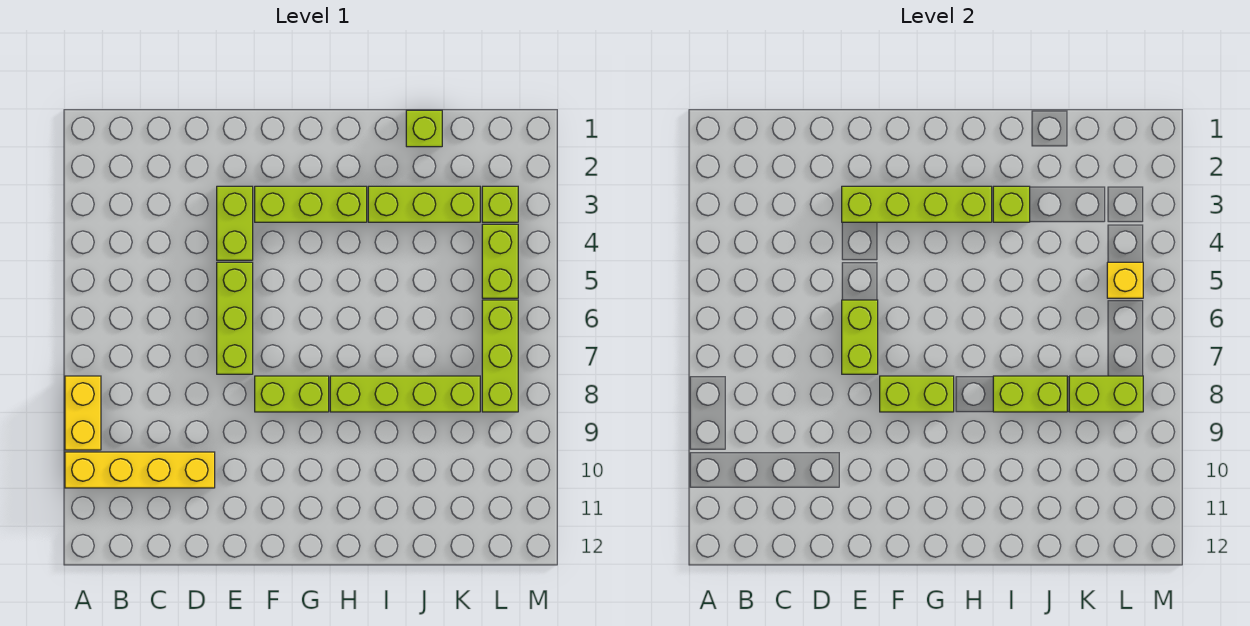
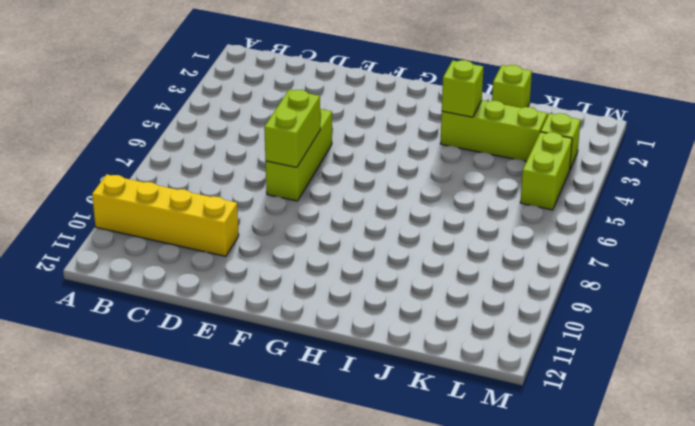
none -> yellow brick A8:A9 level 1
none -> lime brick E3:E4 level 1
none -> lime brick F3:H3 level 1

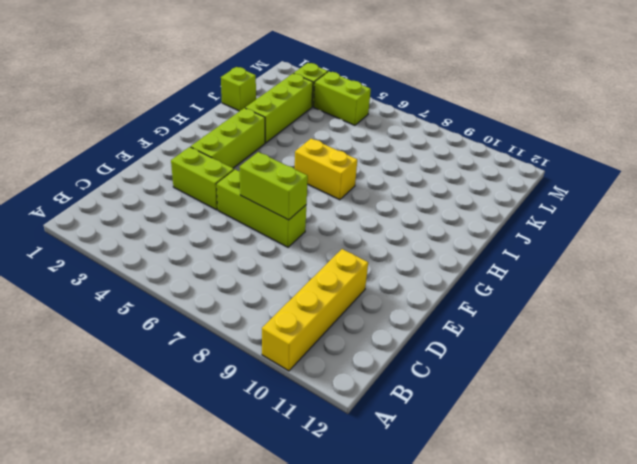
yellow brick H6:H7 level 1 -> yellow brick A8:A9 level 1
none -> lime brick F8:G8 level 1
none -> lime brick H8:K8 level 1
none -> lime brick L6:L8 level 1

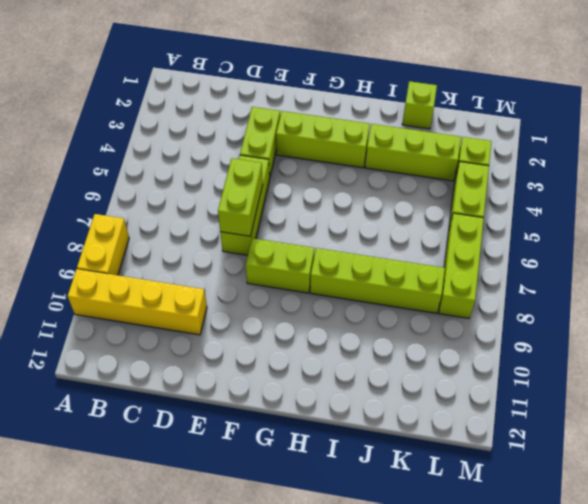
none -> lime brick E3:H3 level 2
none -> lime brick F8:G8 level 2
none -> lime brick I3 level 2

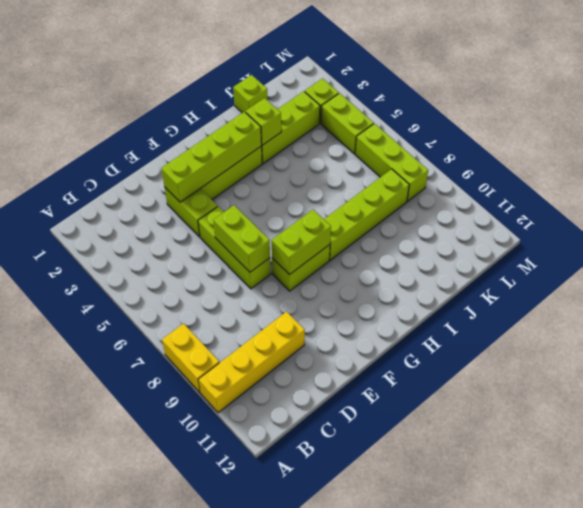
none -> lime brick I8:J8 level 2
none -> lime brick K8:L8 level 2
none -> yellow brick L5 level 2

